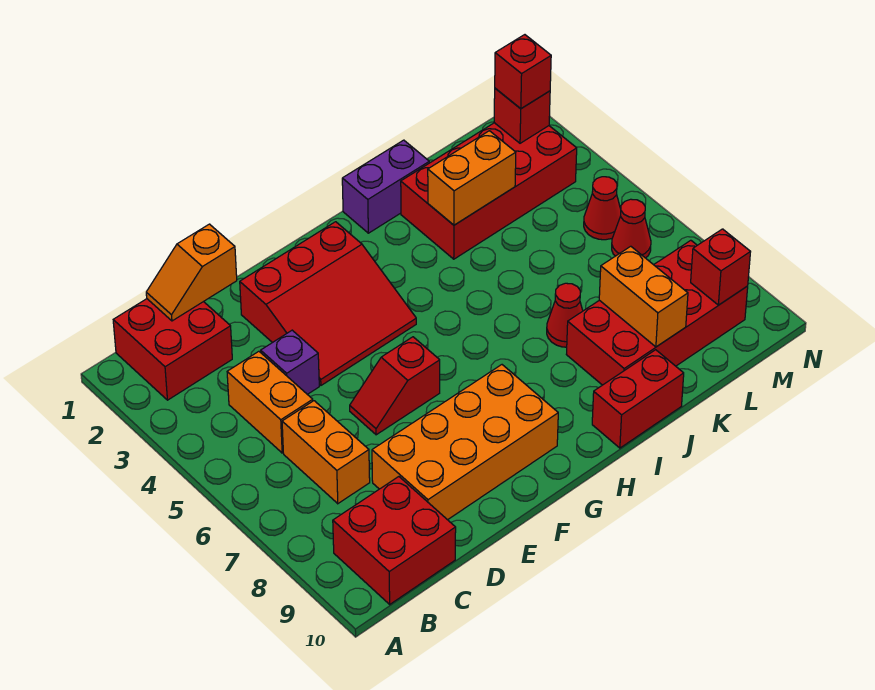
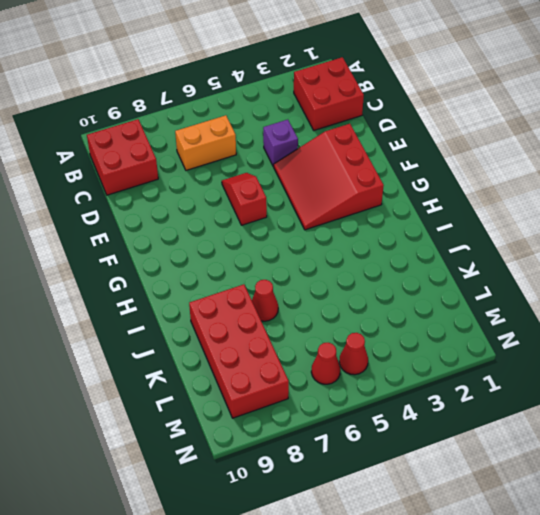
none -> orange brick C4:C5 level 1
none -> orange brick D8:G9 level 1
none -> purple brick I1:J1 level 1

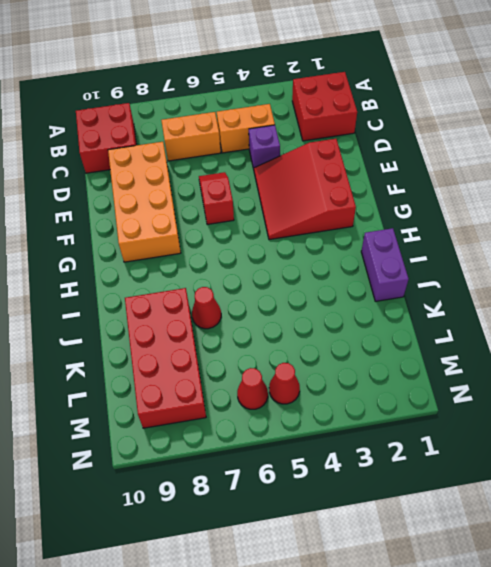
none -> red brick I10:J10 level 1
none -> red brick J2:M3 level 1
none -> orange slope C1:D1 level 2 top D

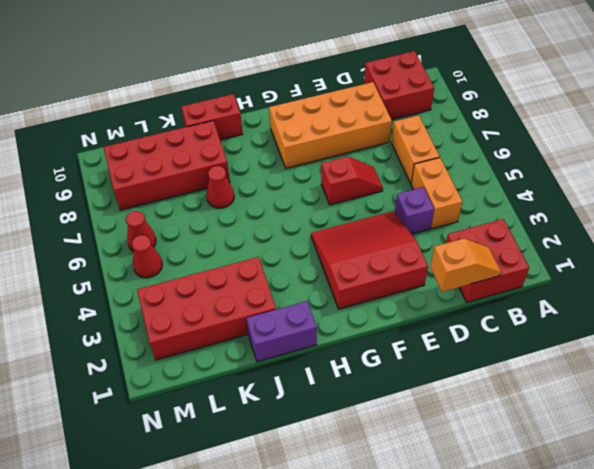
none -> orange brick J3:K3 level 2
none -> orange brick K8:K9 level 2
none -> red brick M2 level 2

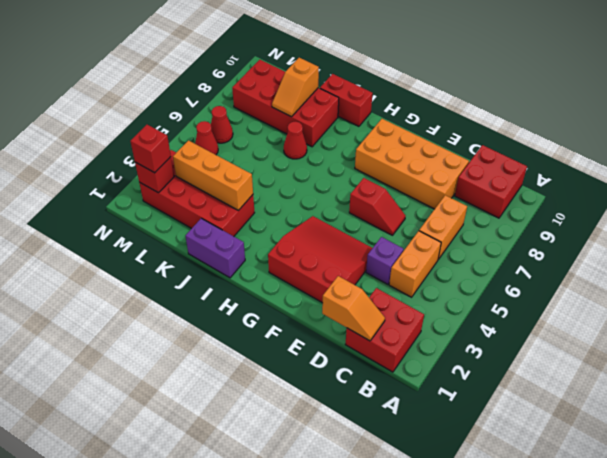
orange brick J3:L3 level 2 -> orange brick J3:K3 level 2
orange slope K8:K9 level 2 top 9 -> orange brick K8:K9 level 2
none -> red brick M9 level 2

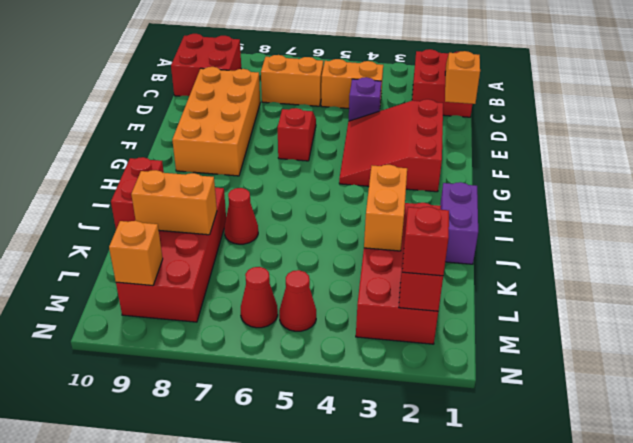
orange brick M9 level 2 -> red brick M9 level 2

